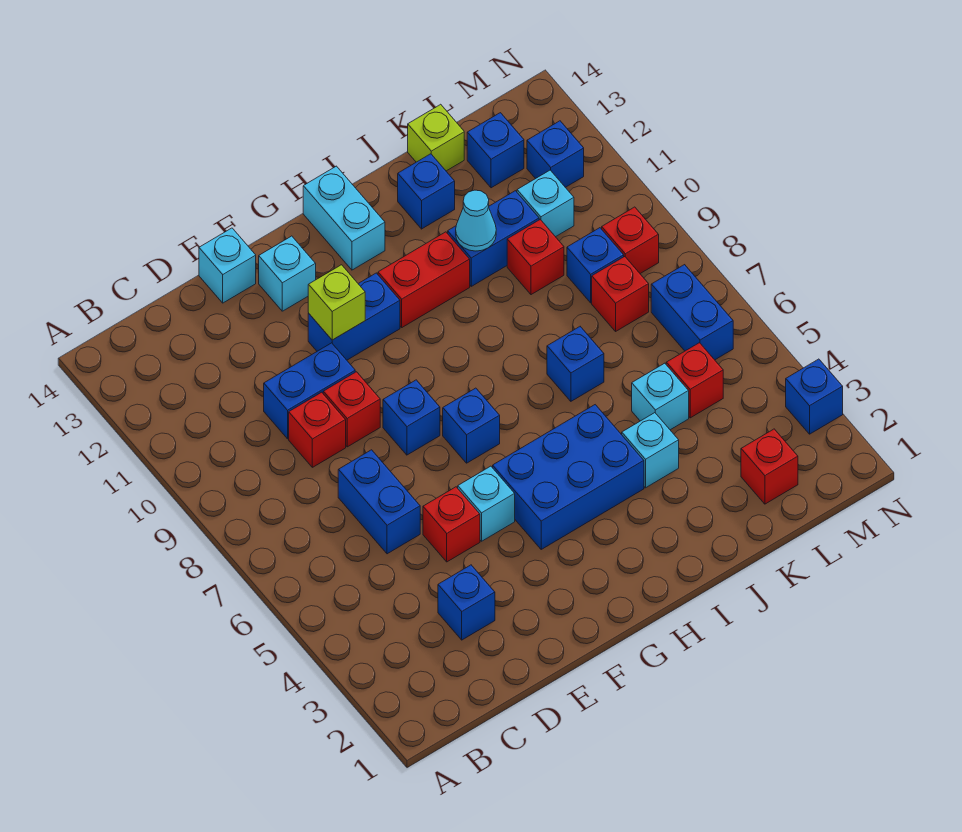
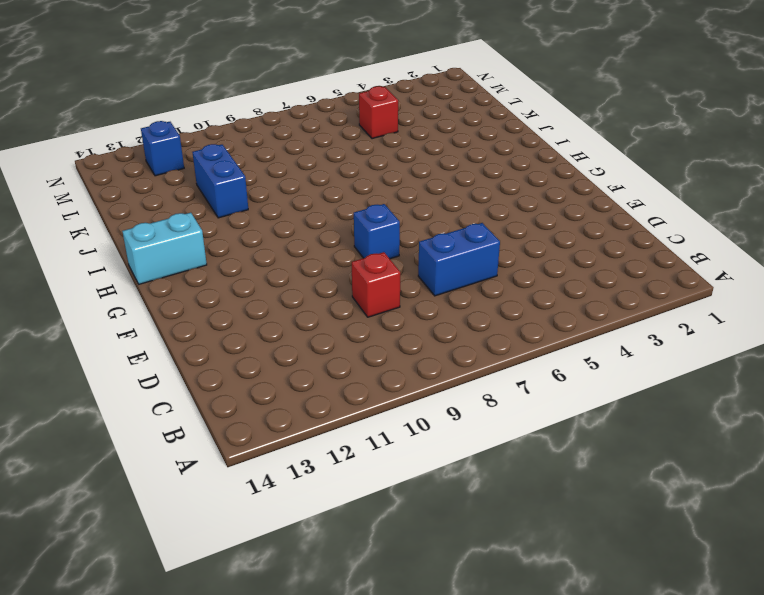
none -> blue brick D3 level 1
none -> blue brick D10:E10 level 1
none -> red brick E5 level 1
none -> red brick E9 level 1

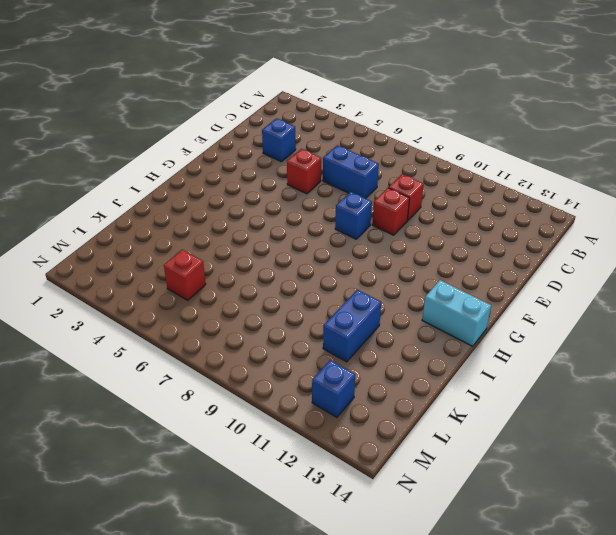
none -> blue brick D10:E10 level 1
none -> cyan brick E14 level 1
none -> cyan brick F5 level 1
none -> blue brick F11:G11 level 1

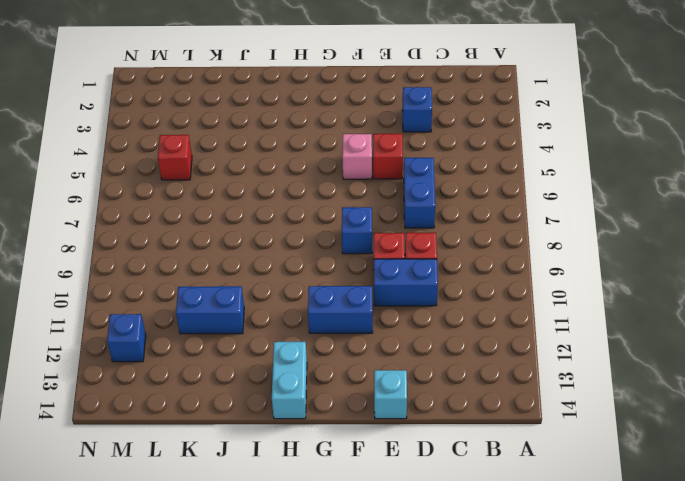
pink brick F5 level 1 -> cyan brick F5 level 1
none -> cyan brick F13 level 1
none -> blue brick G4:I5 level 1
none -> blue brick G7 level 1
none -> red brick H11:I11 level 1

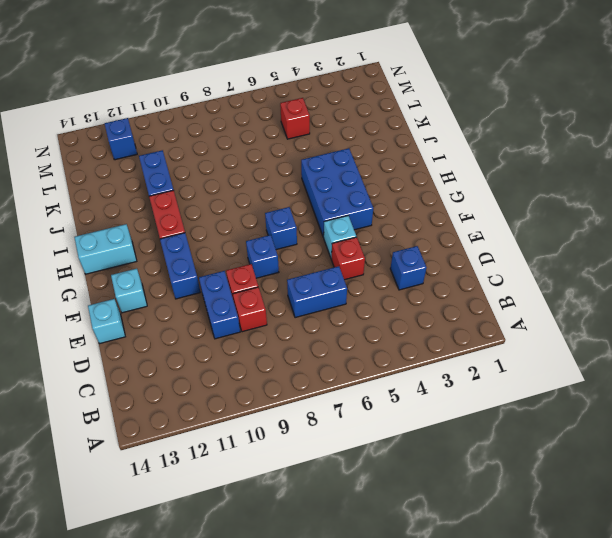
none -> cyan brick J4 level 1
none -> blue brick J7 level 1
none -> blue brick J13 level 1
none -> cyan brick K5 level 1

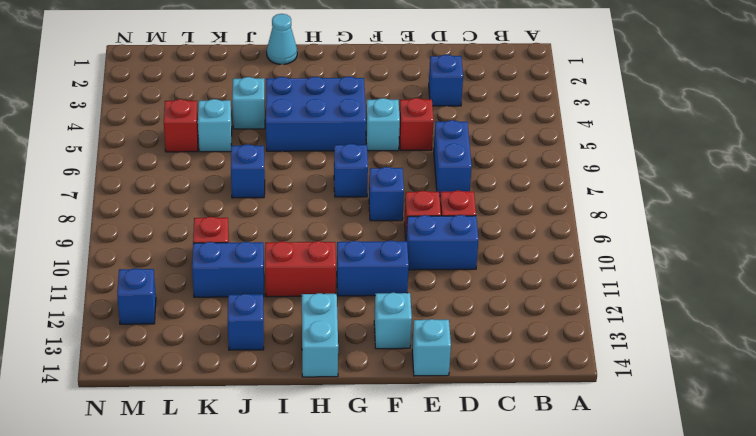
cyan cone I1 level 1 -> cyan cone J11 level 2
none -> lime brick K14 level 1
none -> red brick L2 level 1
none -> red brick L8 level 1
none -> blue brick L9 level 1

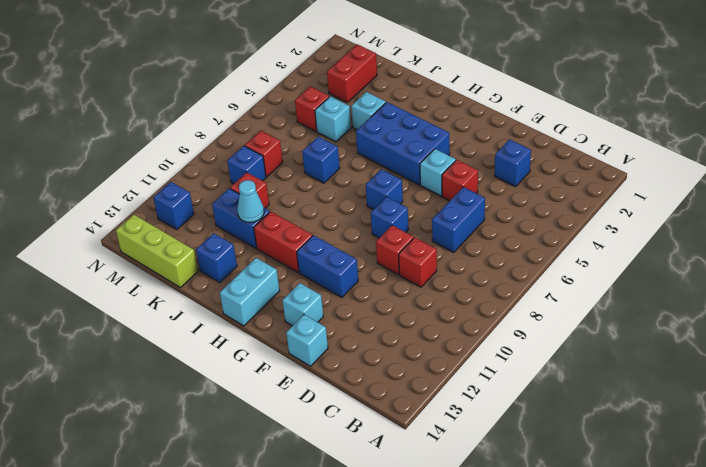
lime brick K14:M14 level 1 -> lime brick K14 level 1
red brick L2:L3 level 1 -> red brick L2 level 1
none -> blue brick D10:E10 level 1
none -> cyan brick L11 level 1
none -> blue brick L13 level 1
none -> blue brick M6:M7 level 1

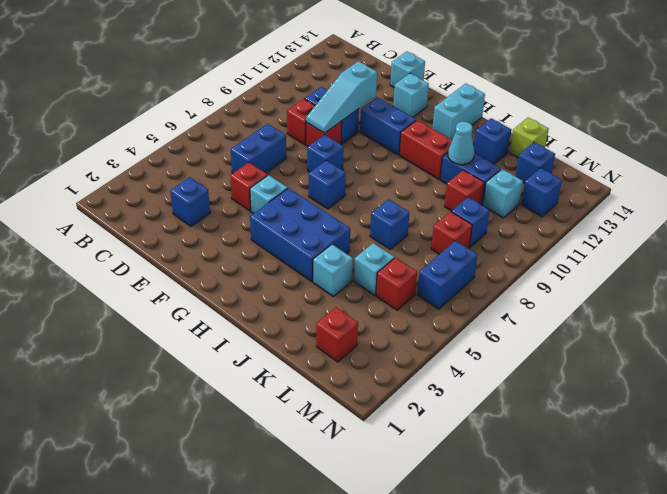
cyan slope E9:E11 level 2 top 11 -> none
none -> red brick M9 level 1
none -> blue brick N3 level 1
none -> lime brick F11 level 2

